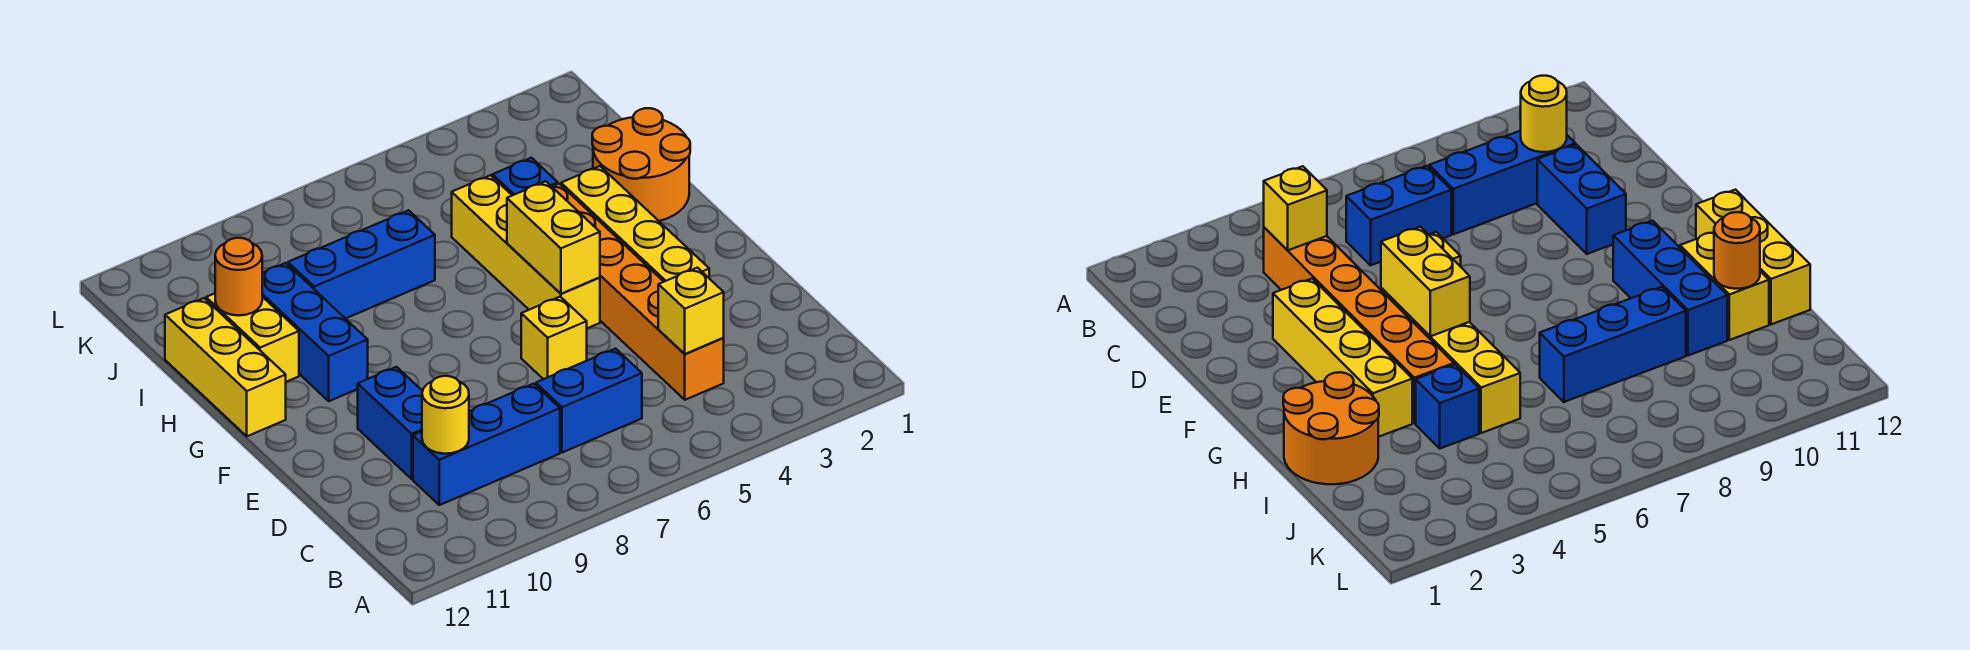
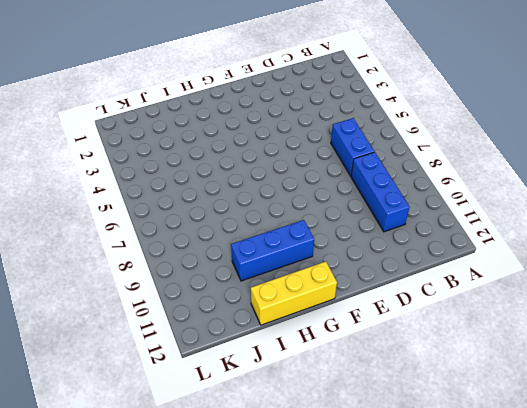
none -> orange brick C4:H4 level 1
none -> blue brick D10:E10 level 1
none -> yellow brick E3:H3 level 1

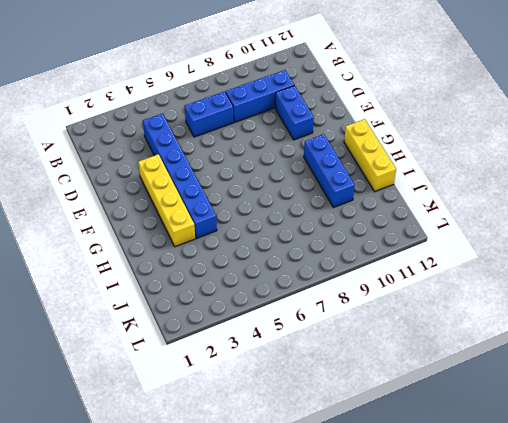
blue brick C4:H4 level 1 -> orange brick C4:H4 level 1
none -> yellow brick E6 level 1
none -> yellow brick F5:I5 level 1
none -> orange round brick H1:I2 level 1

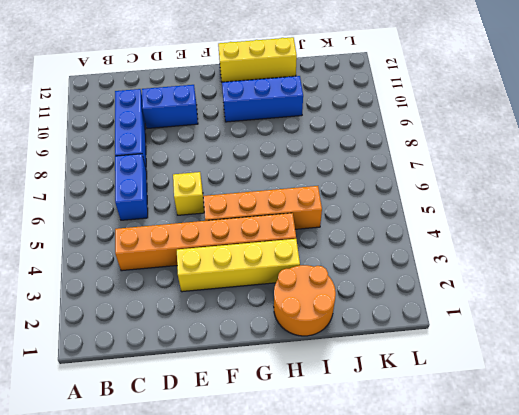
orange brick F5:I5 level 1 -> yellow brick F5:I5 level 1
none -> yellow brick H11:I11 level 1
none -> blue brick I4 level 1
none -> blue brick I7:I9 level 1

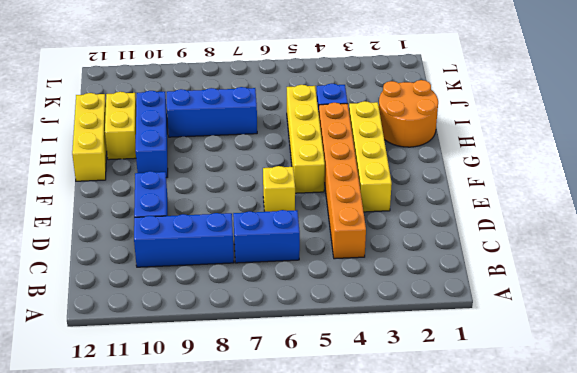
none -> yellow brick C4 level 2
none -> yellow round brick C10 level 2
none -> yellow brick F5:G5 level 2

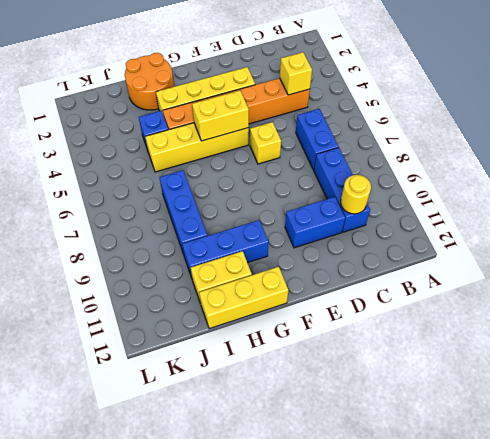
none -> orange round brick I11 level 2

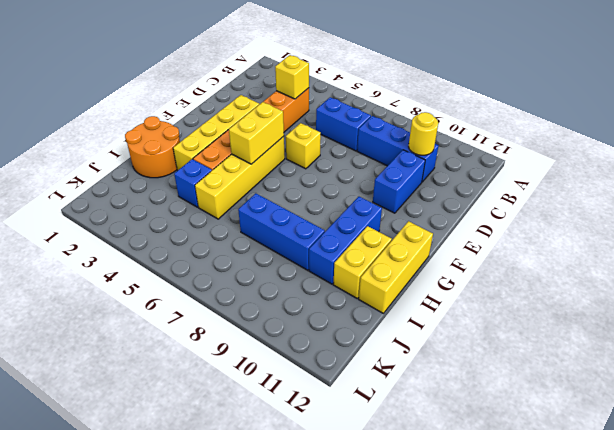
none -> orange round brick I11 level 2

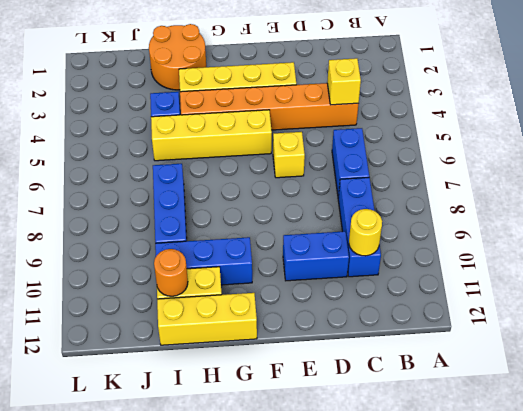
none -> yellow brick F5:G5 level 2

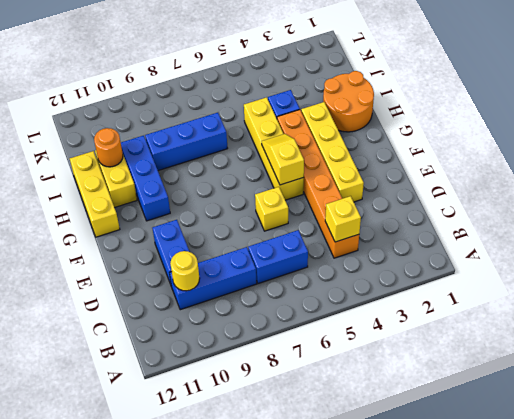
yellow slope F5:G5 level 2 top F -> yellow brick F5:G5 level 2

